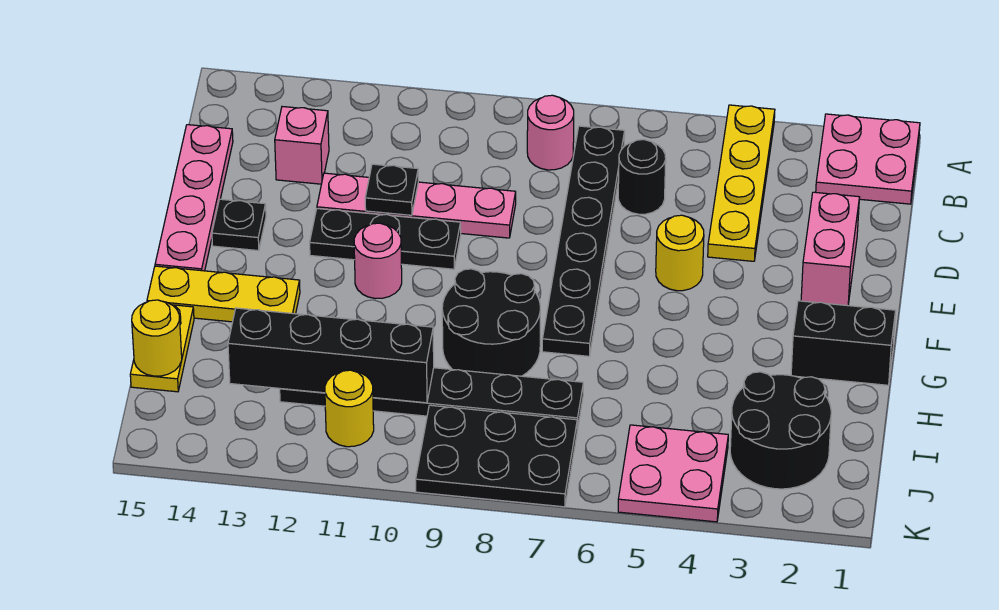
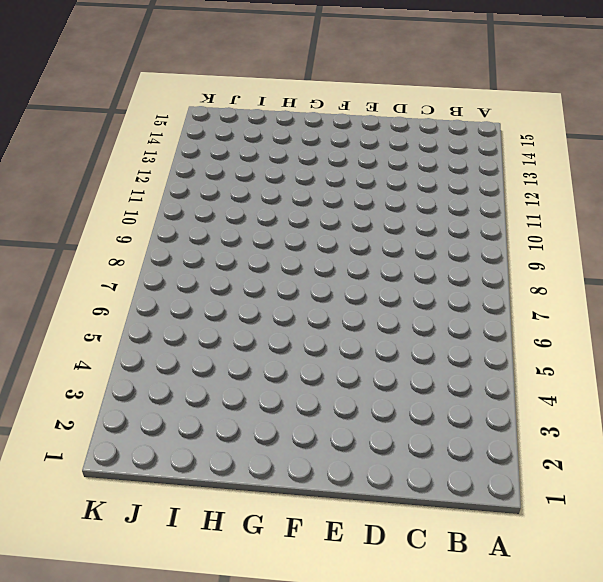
none -> pink plate A1:B2 level 1
none -> yellow plate A4:D4 level 1
none -> black plate B7:G7 level 1

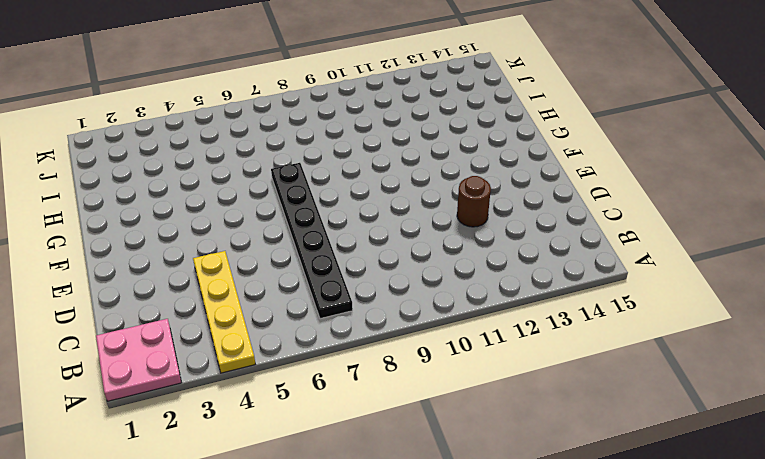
brown round brick D12 level 1 -> pink plate D9:D12 level 1
none -> pink round brick B8 level 1
none -> black round brick C6 level 1
none -> pink brick C13 level 1

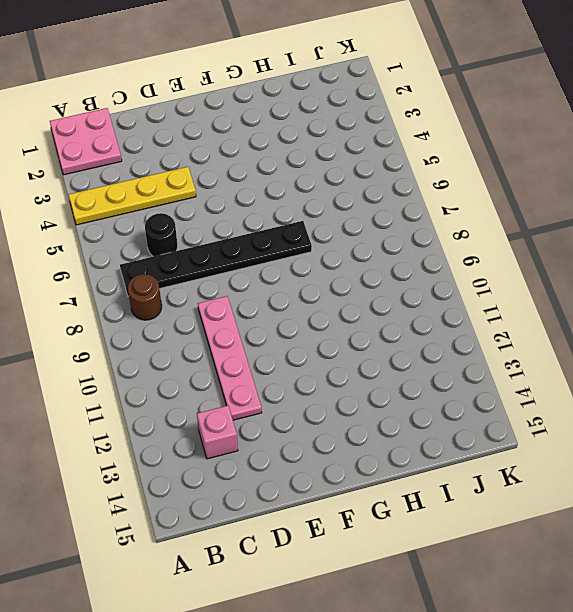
brown round brick B8 level 1 -> pink round brick B8 level 1
none -> pink plate C15:F15 level 1
none -> pink brick D2:E2 level 1
none -> yellow round brick E5 level 1

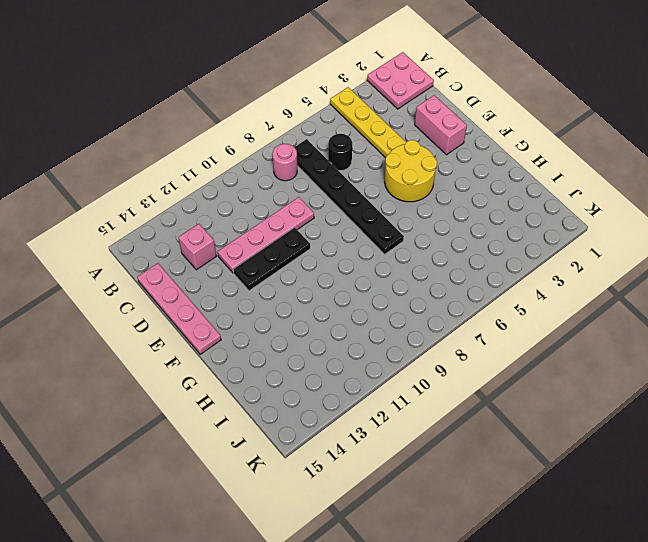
yellow round brick E4:F5 level 1 -> yellow round brick E5 level 1
none -> black plate E14 level 1
none -> pink round brick F11 level 1
none -> black brick G1:G2 level 1

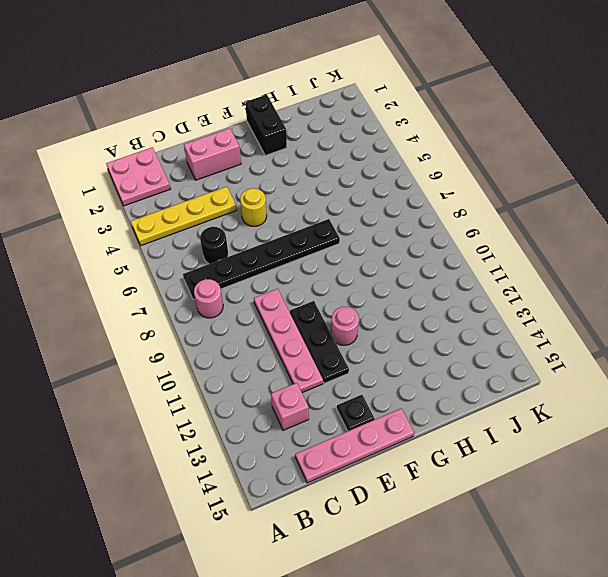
none -> black round brick G8:H9 level 1
none -> yellow plate G13:G15 level 1
none -> yellow plate H15:I15 level 1

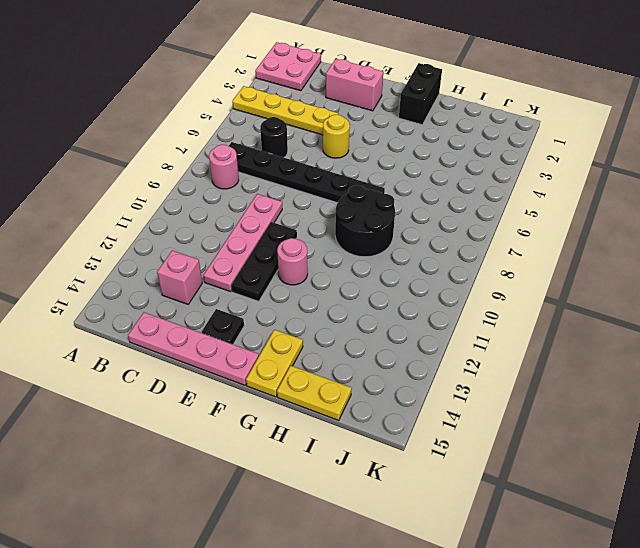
yellow plate G14:G15 level 1 -> yellow plate G13:G15 level 1
none -> black round brick I2:J3 level 1
none -> black plate I7:I12 level 1
none -> pink plate J4:K5 level 1

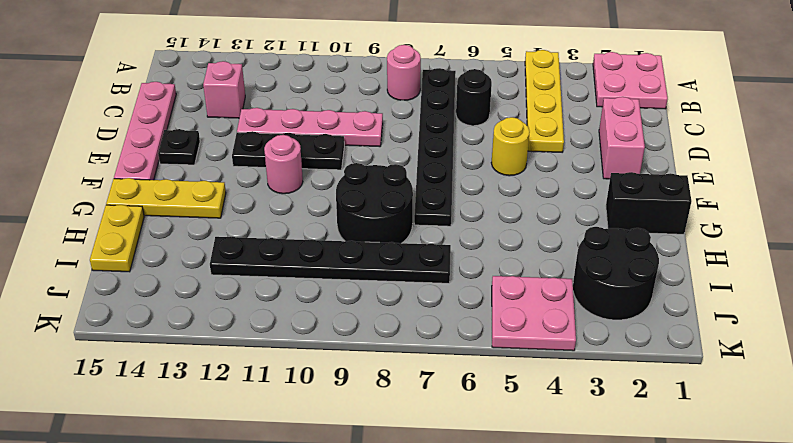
none -> black plate J7:K9 level 1
none -> yellow round brick J11 level 1
none -> black plate D11 level 2

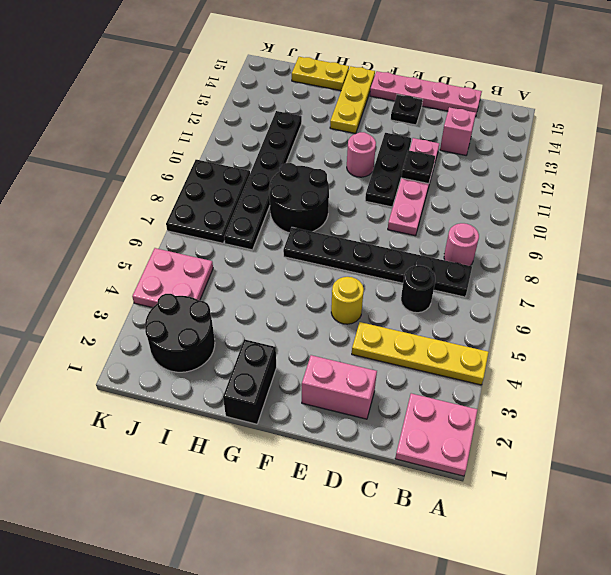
none -> yellow round brick J11 level 1
none -> black brick I10:I13 level 2
none -> yellow round brick I15 level 2

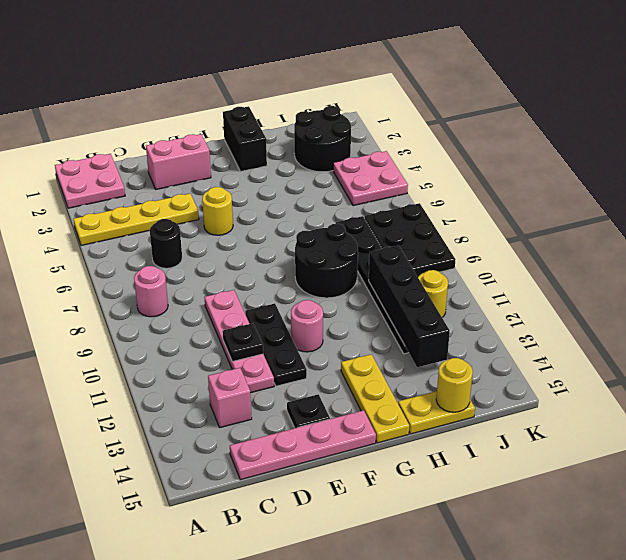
none -> black plate B7:G7 level 1

